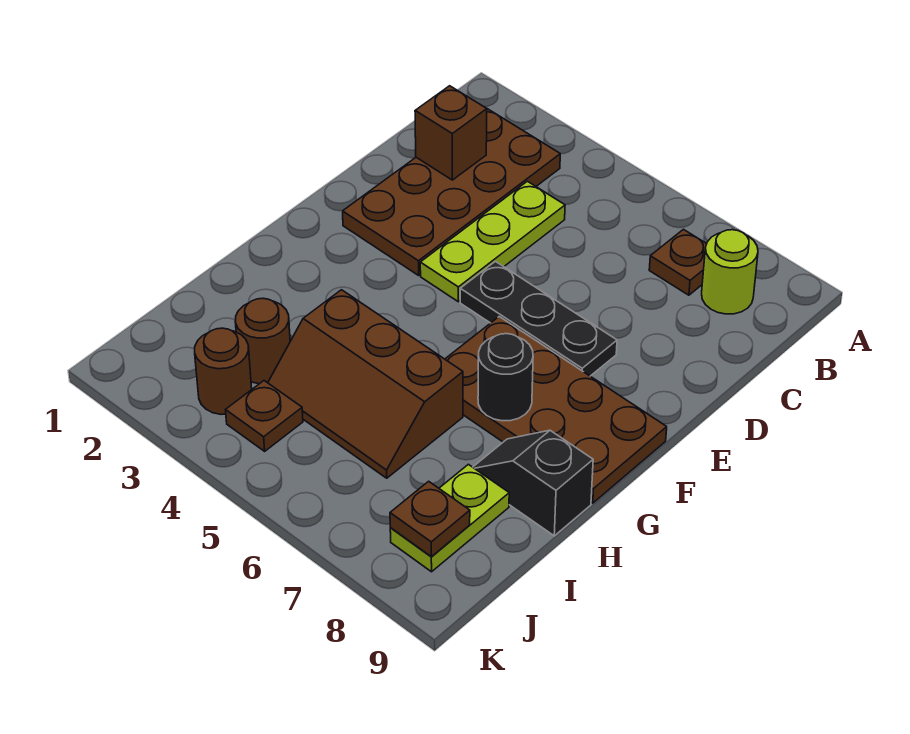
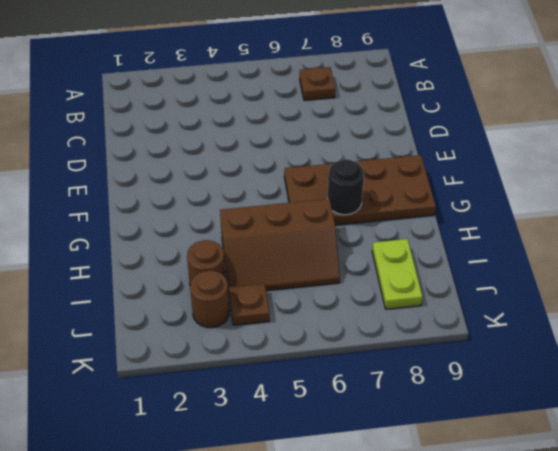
none -> brown plate B2:E3 level 1
none -> lime round brick B8 level 1
none -> lime plate C4:E4 level 1

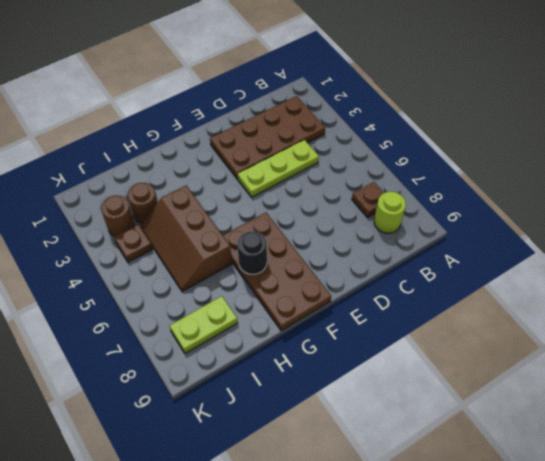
none -> black plate E5:E7 level 1
none -> black slope H8:H9 level 1 top 9
none -> brown brick C2 level 2

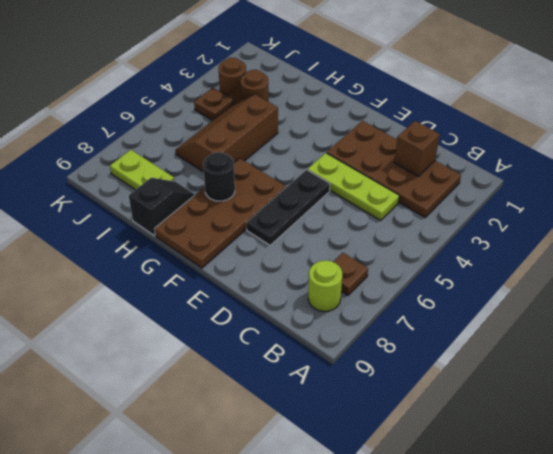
none -> brown plate J8 level 2

